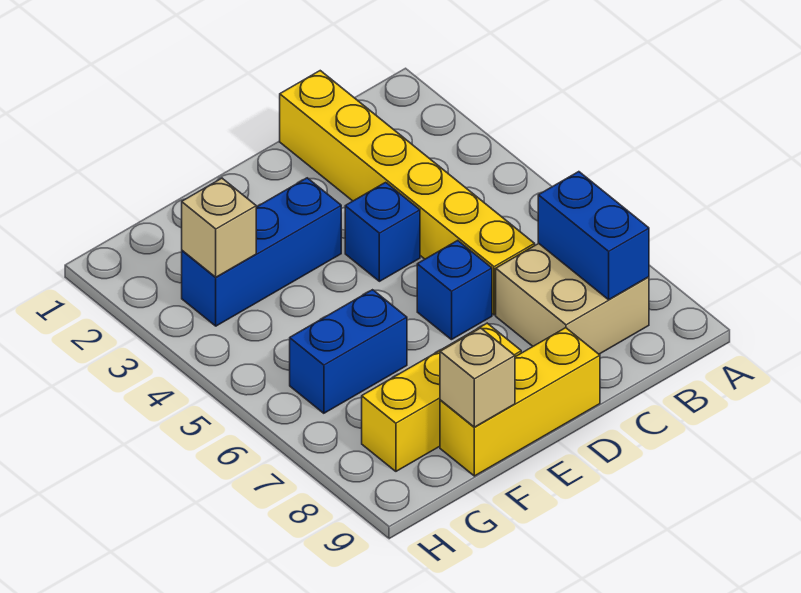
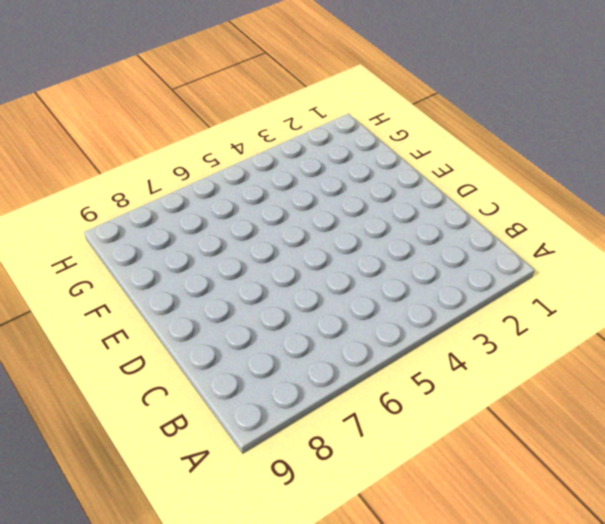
none -> tan brick B7:C8 level 1
none -> yellow brick C1:C6 level 1

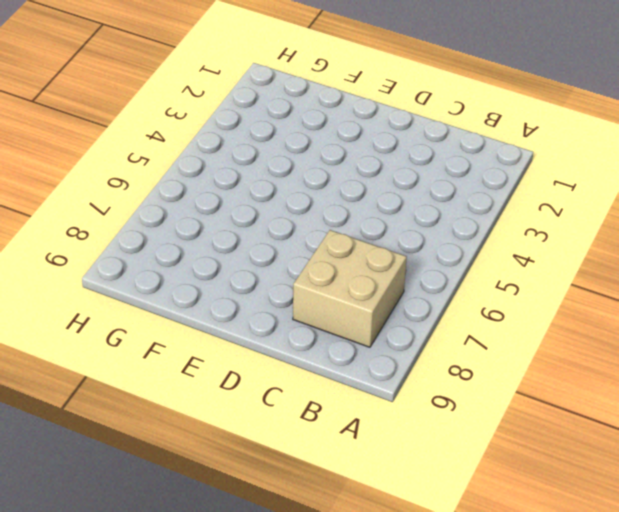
none -> yellow brick C1:C6 level 1
none -> blue brick D4 level 1

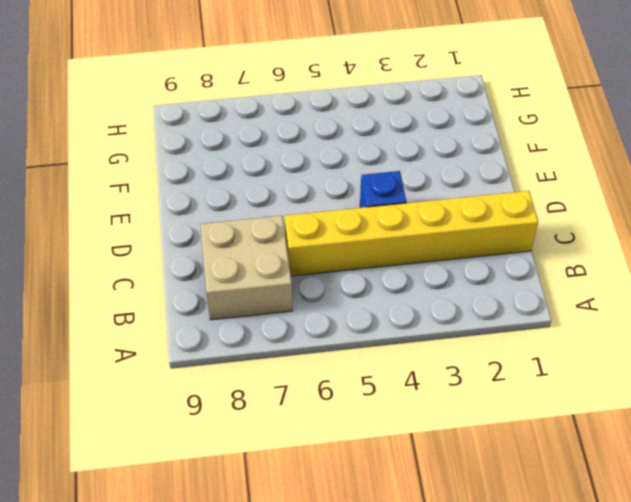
none -> blue brick D6 level 1
none -> yellow brick D9:F9 level 1

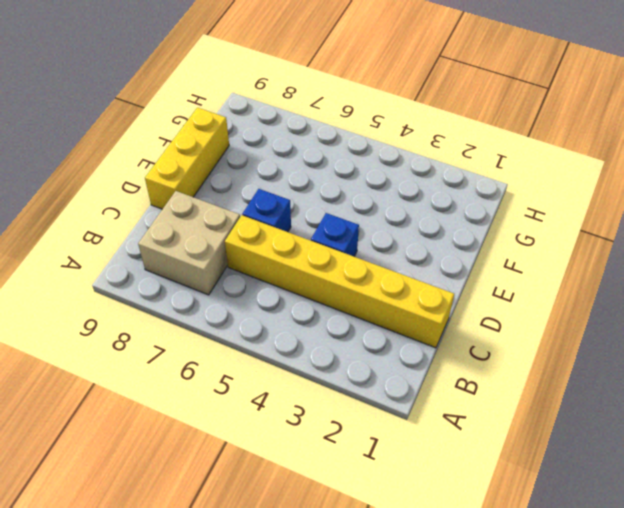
none -> blue brick E3:G3 level 1
none -> yellow brick E8:G8 level 1

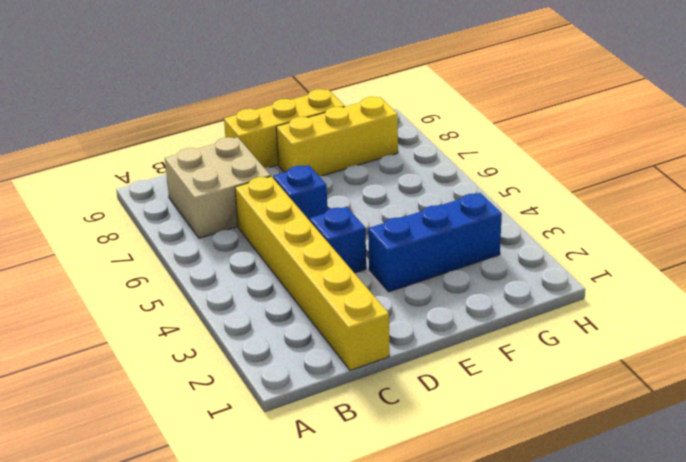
none -> blue brick F6:G6 level 1
none -> blue brick B7:B8 level 2

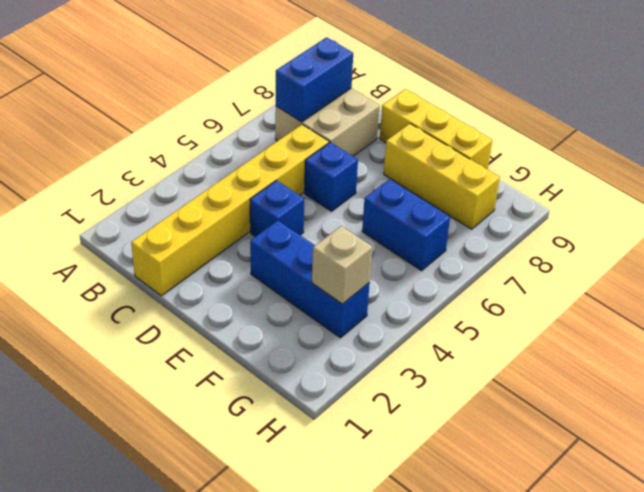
none -> tan brick F9 level 2

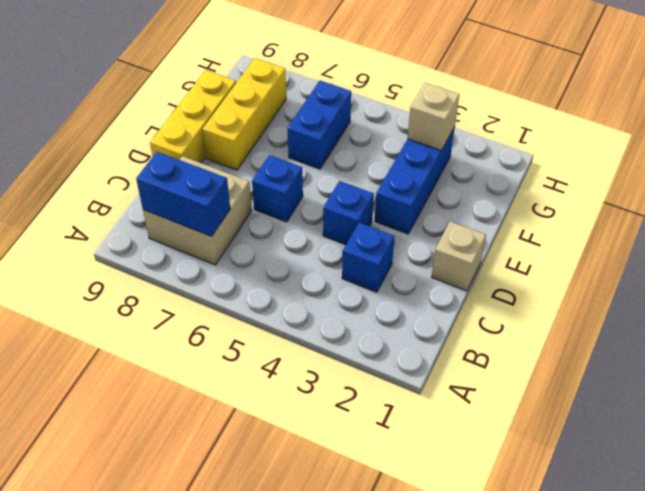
blue brick C3 level 1 -> yellow brick C1:C6 level 1
tan brick D1 level 1 -> tan brick F9 level 2

